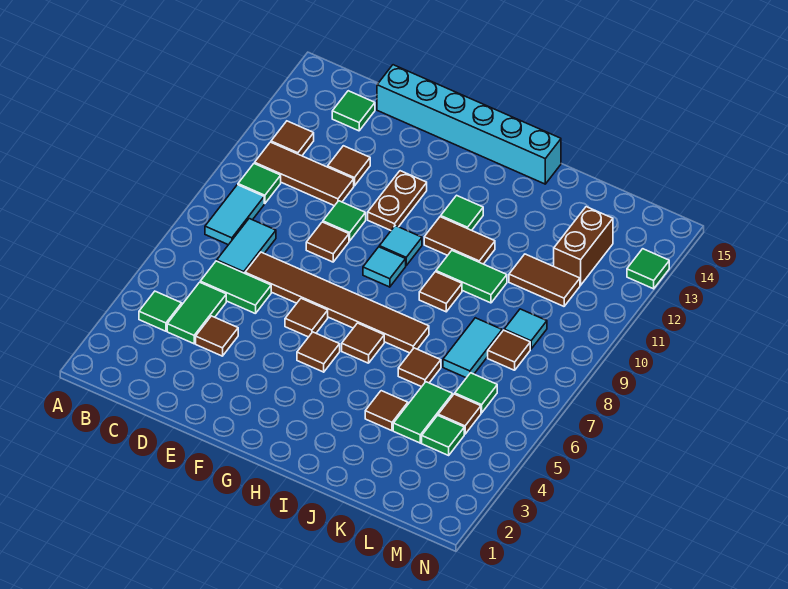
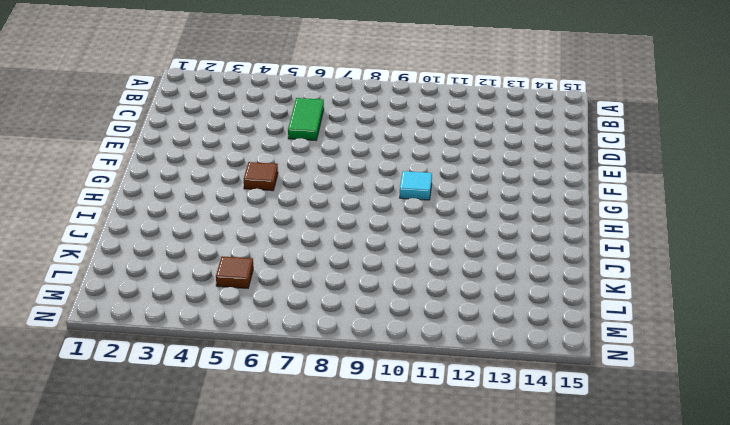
none -> green tile B4 level 1
none -> cyan tile B8:B9 level 1
none -> green tile B10 level 1
none -> brown tile B11:D11 level 1

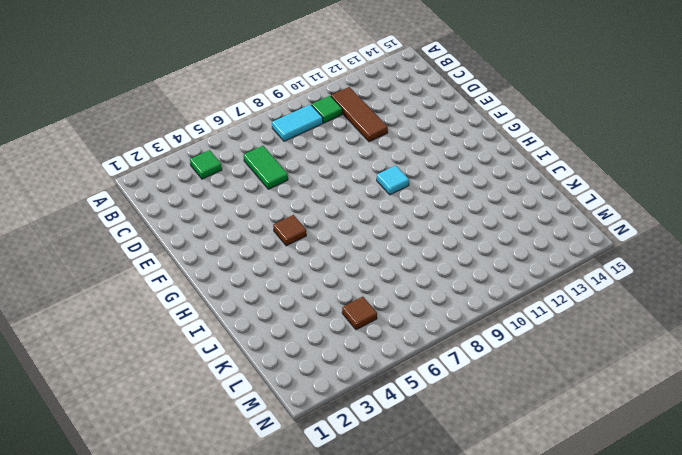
none -> brown tile B12 level 1
none -> green tile C4:C5 level 1
none -> cyan tile C7:C8 level 1
none -> green tile C14 level 1

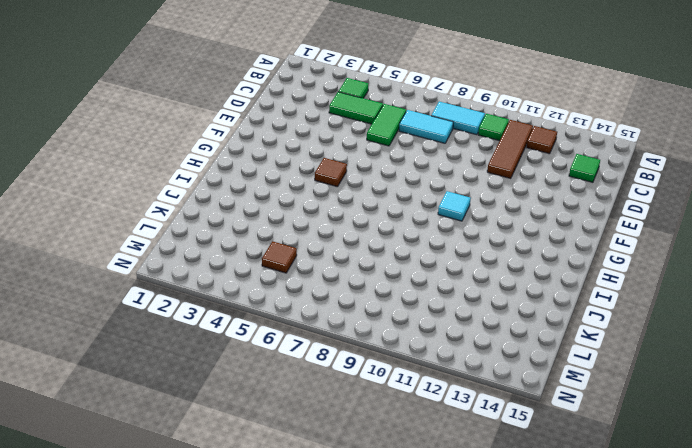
none -> brown tile D4 level 1
none -> brown tile D7:I7 level 1
none -> brown tile D12 level 1
none -> cyan brick D15:I15 level 1

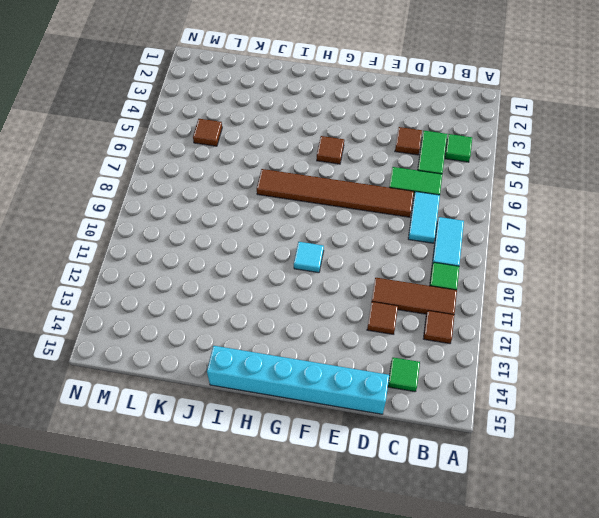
none -> brown tile E9 level 1
none -> green tile E10 level 1
none -> brown tile F6 level 1
none -> brown plate F11:F12 level 1

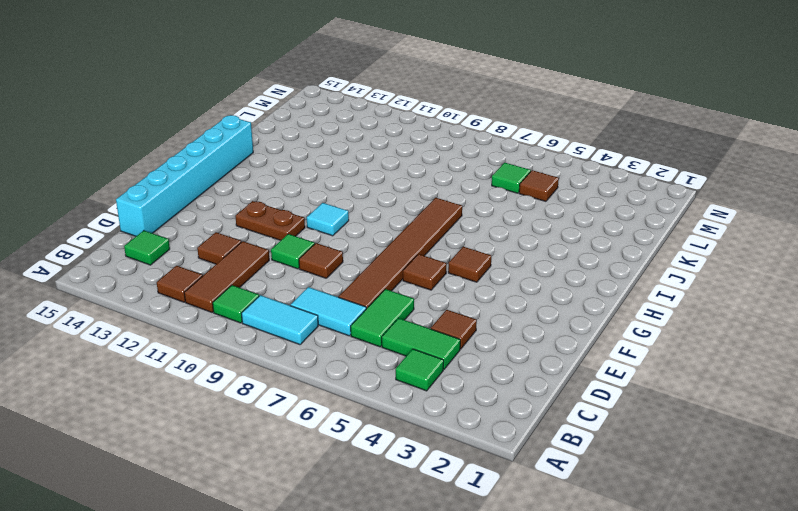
none -> cyan tile G9 level 1
none -> brown tile H6 level 1
none -> brown tile H11:I11 level 1
none -> green tile H12 level 1

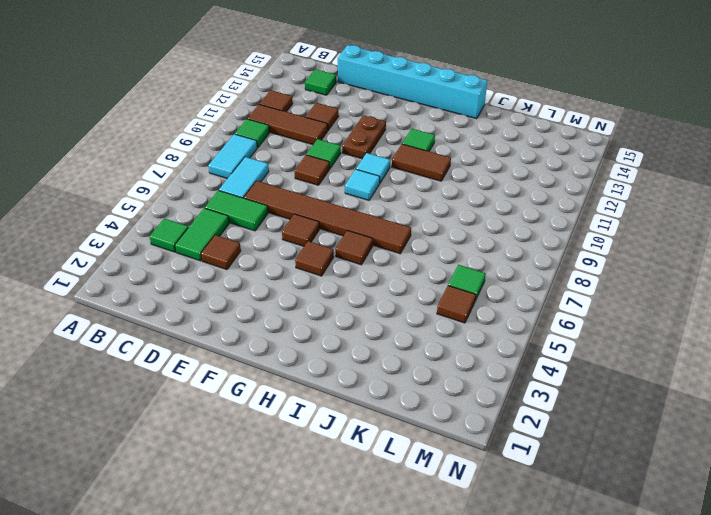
none -> brown tile I9 level 1
none -> green tile I10:J10 level 1
none -> brown tile J4 level 1
none -> brown tile J6 level 1

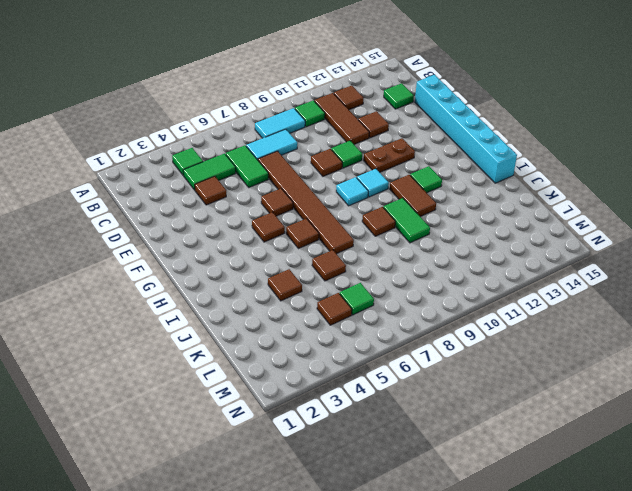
none -> green tile K4:K5 level 1
none -> cyan tile K7:K8 level 1
none -> brown tile K11:L11 level 1
none -> green tile L4 level 1

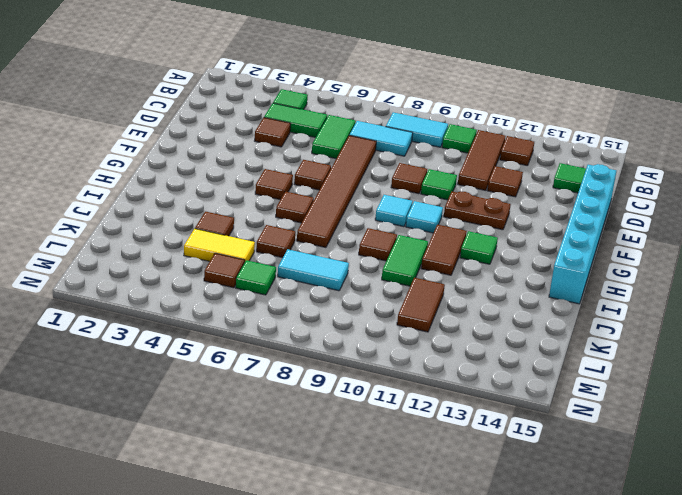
yellow tile K4:K5 level 1 -> green tile K4:K5 level 1
none -> green tile L4 level 1
none -> brown tile L8 level 1
none -> cyan tile L9 level 1
none -> brown brick L12:L13 level 1

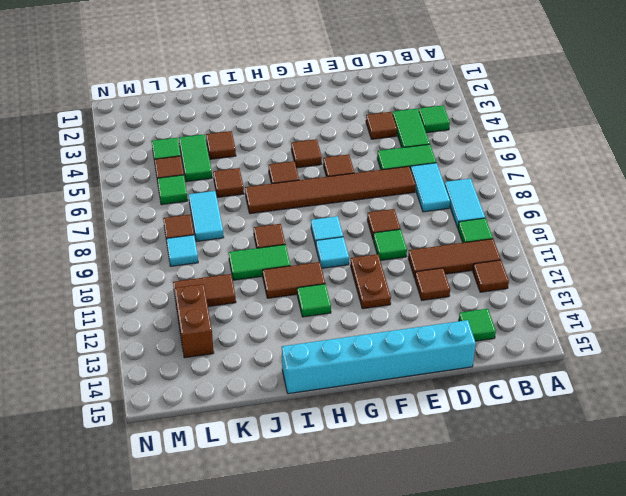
none -> green tile N13 level 1

